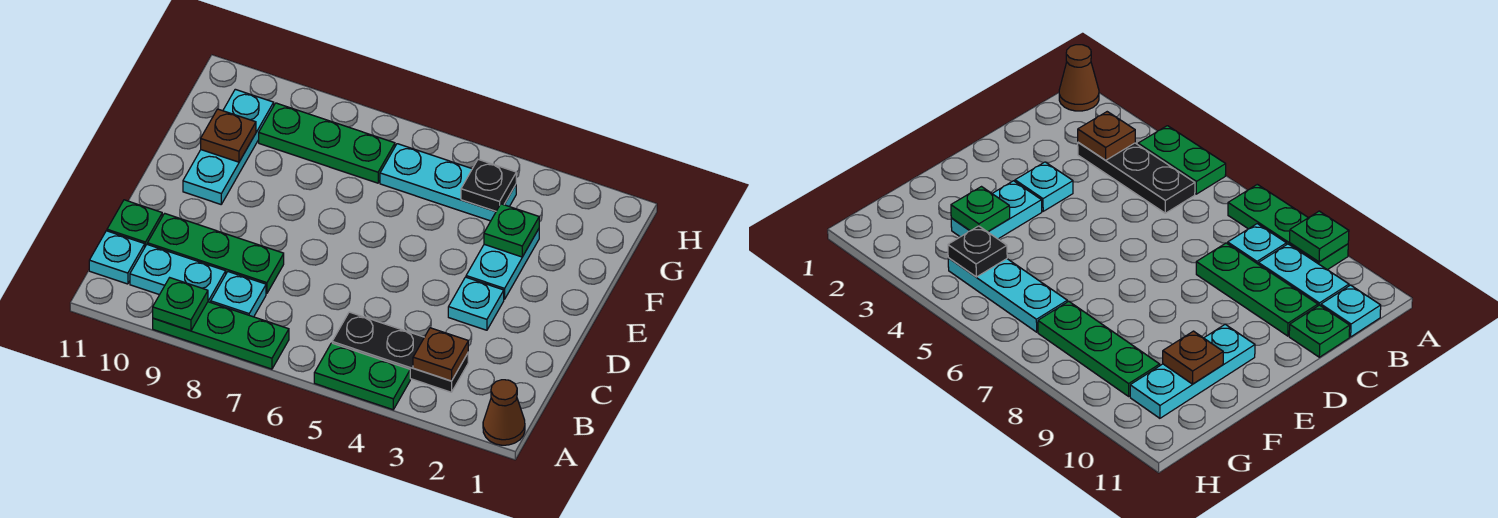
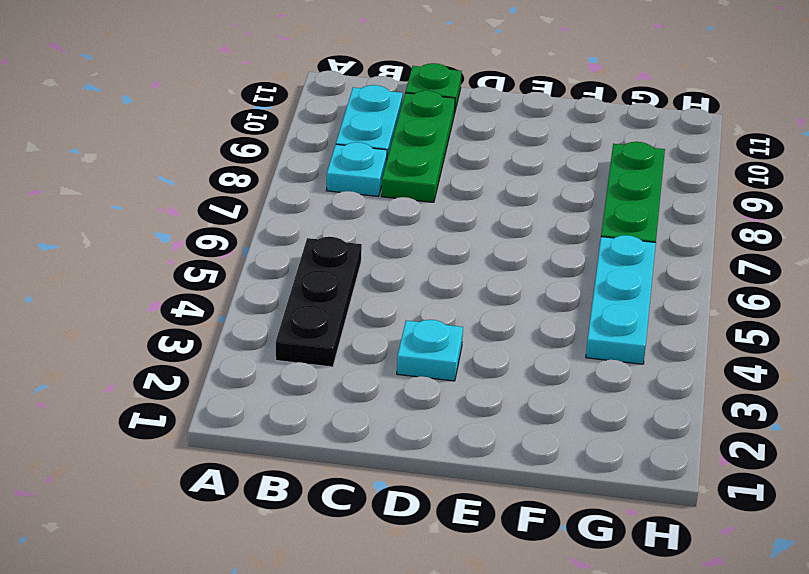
none -> brown cone A1 level 1
none -> green plate A4:A5 level 1
none -> green plate A7:A9 level 1

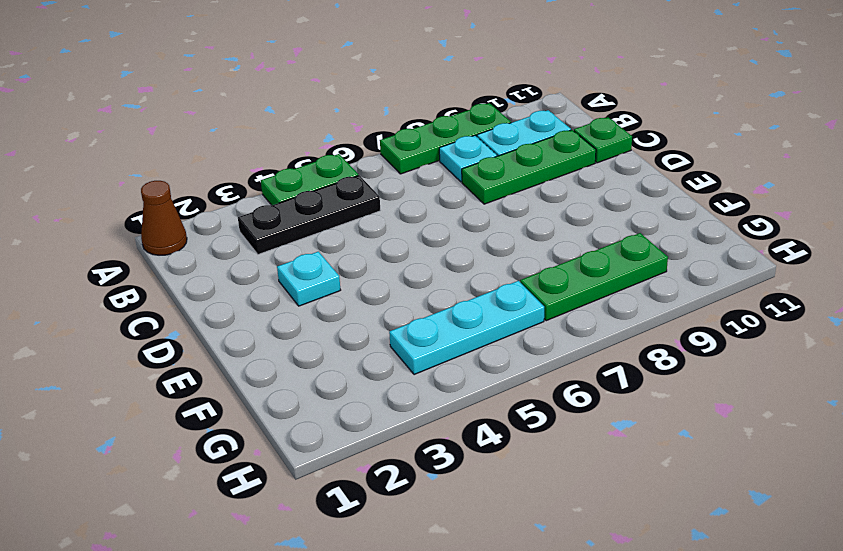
none -> cyan plate B11 level 1
none -> cyan plate E3:F3 level 1
none -> cyan plate E10:G10 level 1

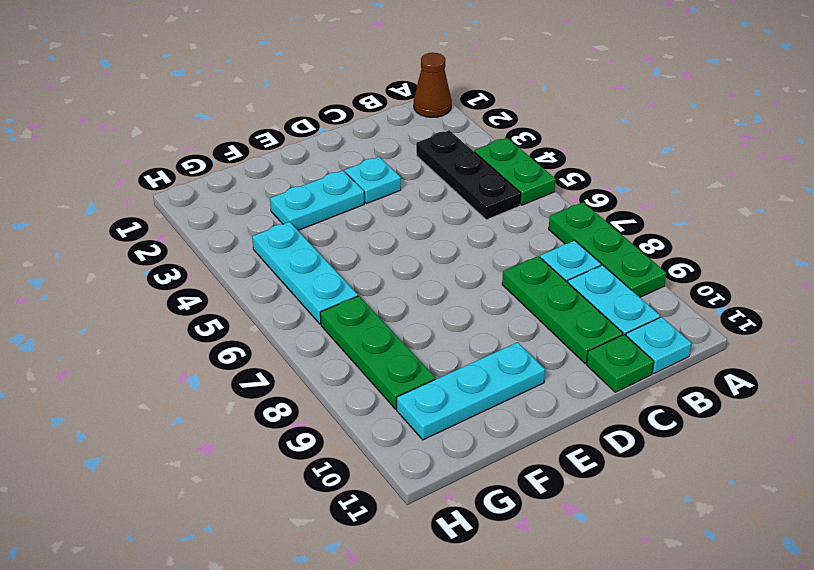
none -> green plate A9 level 2
none -> brown plate B3 level 2
none -> green plate F3 level 2

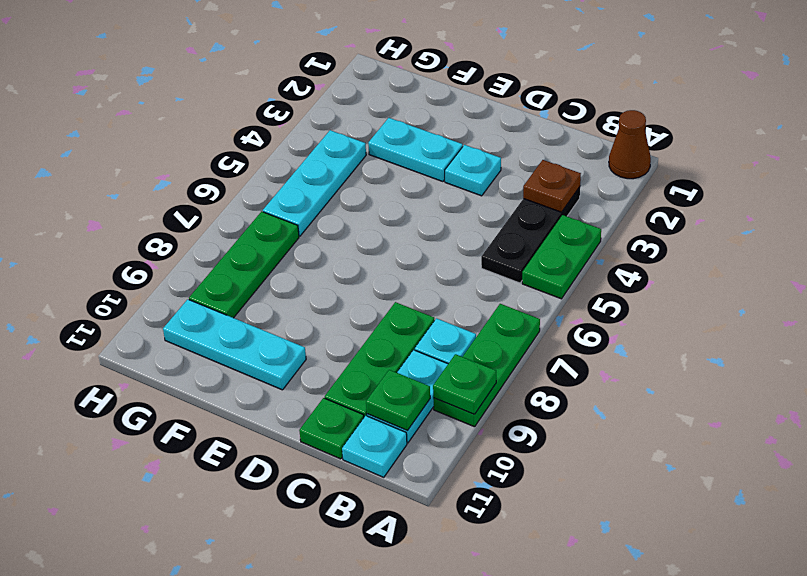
green plate B10 level 2 -> green plate F3 level 2
none -> brown plate F10 level 2
none -> black plate G4 level 2

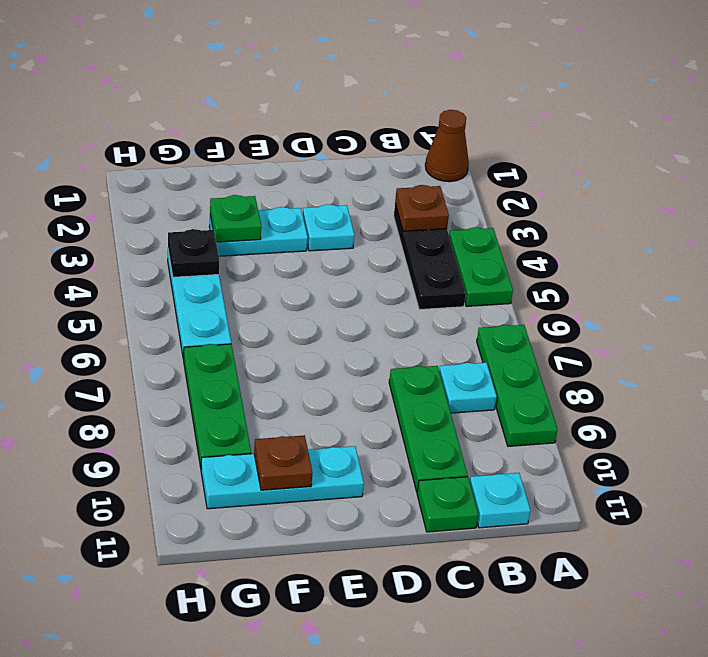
none -> cyan plate B9:B10 level 1
none -> green plate A9 level 2

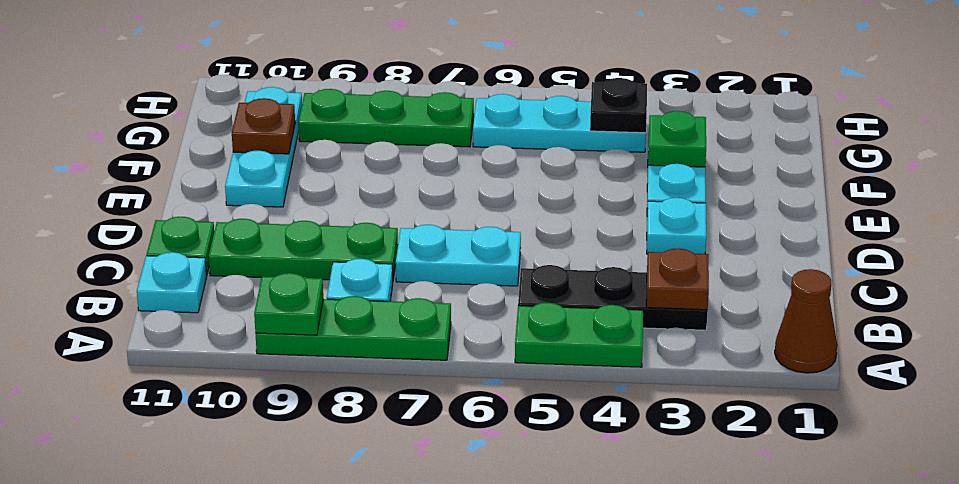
cyan plate C6:C7 level 1 -> cyan plate B9:B10 level 1

